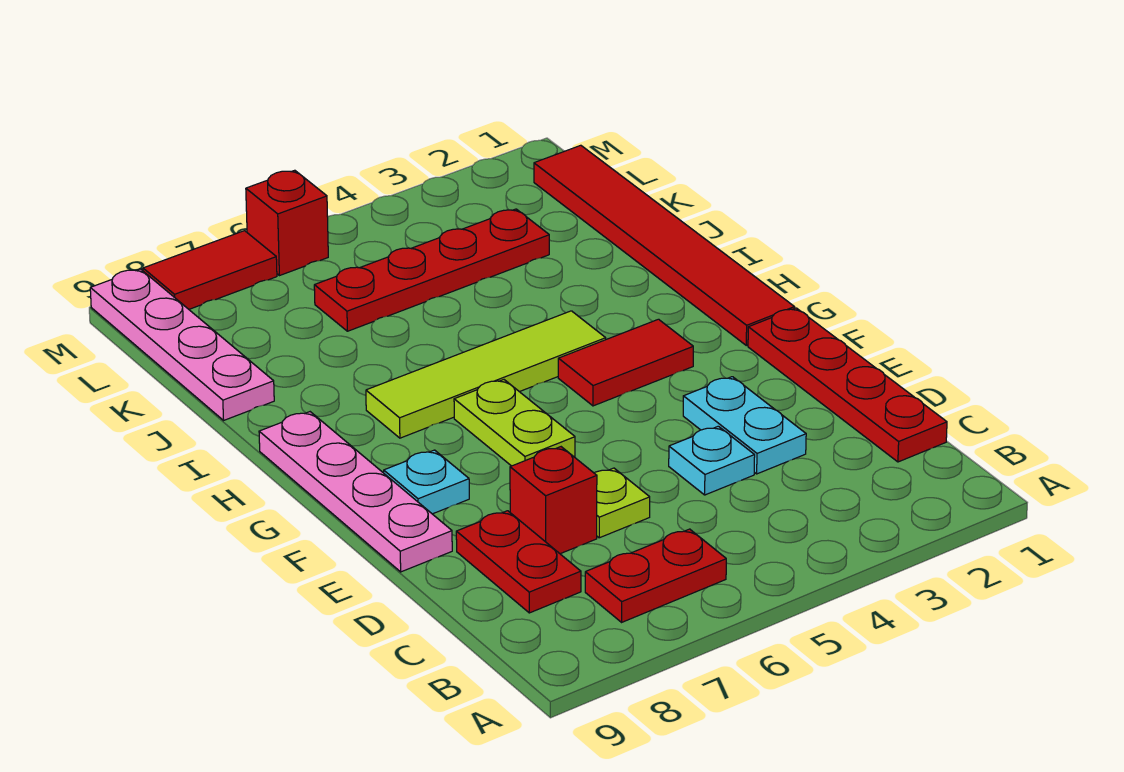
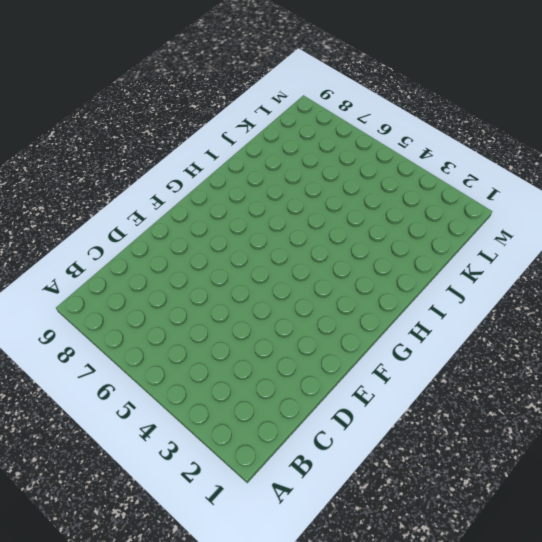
none -> red plate B6:B7 level 1
none -> red plate C1:F1 level 1
none -> red plate C8:D8 level 1

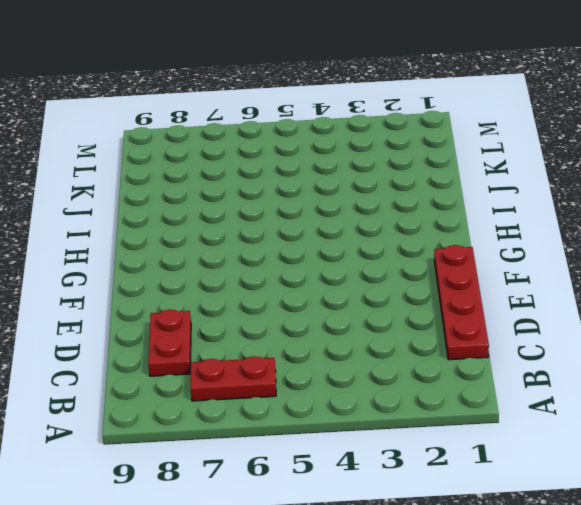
none -> cyan plate D3:E3 level 1
none -> cyan plate D4 level 1
none -> lime plate D6 level 1

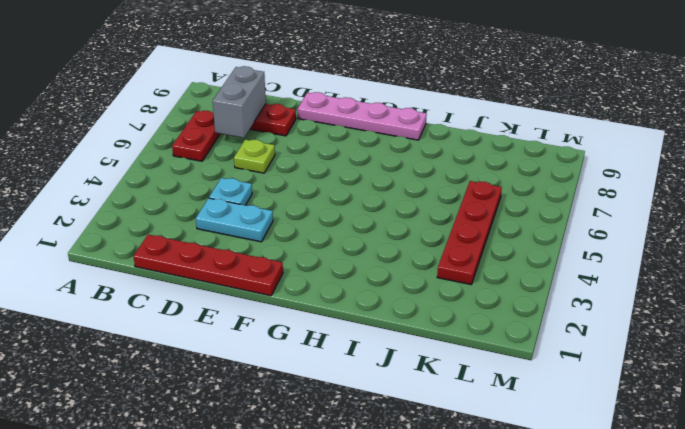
grey brick C7:C8 level 2 -> none
none -> red brick D7 level 1
none -> lime plate F6:G6 level 1
none -> cyan plate F8 level 1

